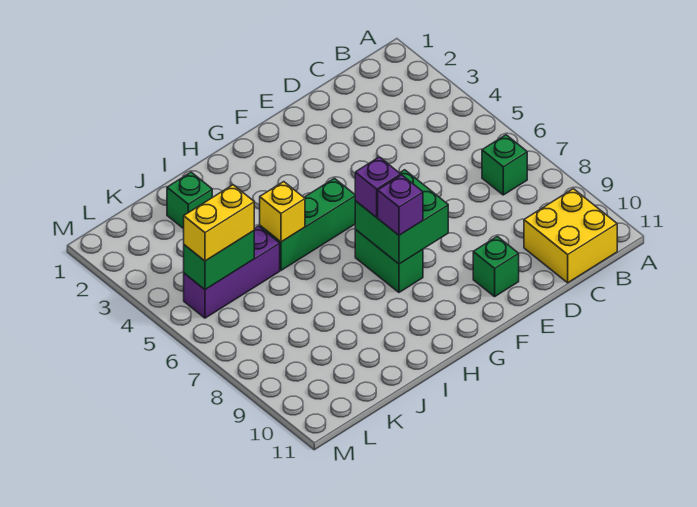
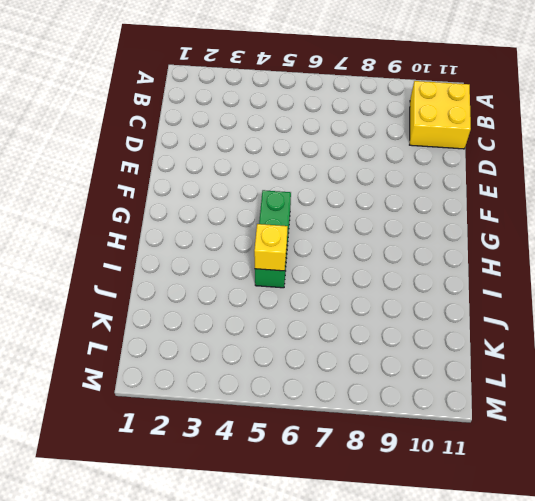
none -> green brick B7 level 1
none -> green brick E10 level 1
none -> green brick G7:G8 level 1

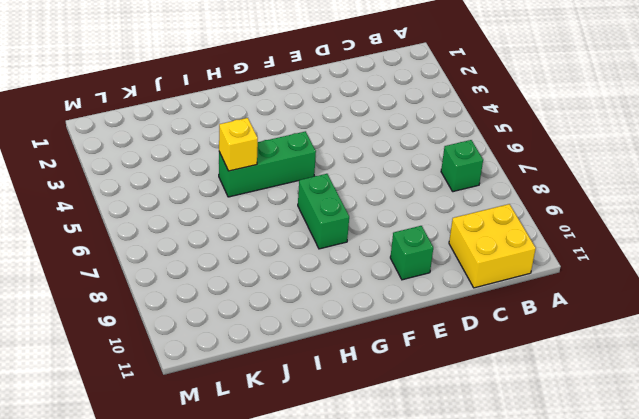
none -> green brick J2 level 1
none -> purple brick J5:L5 level 1
none -> green brick F7:G8 level 2

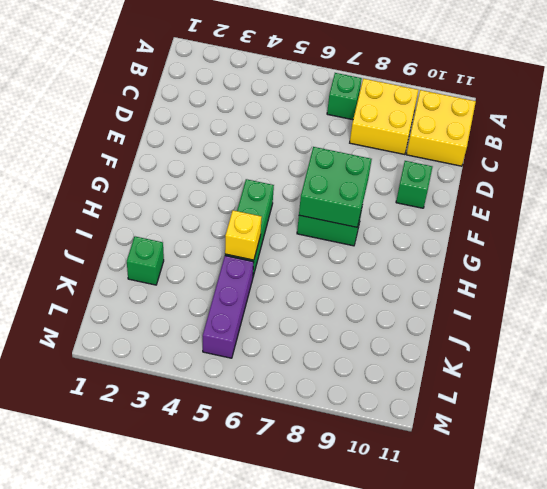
yellow brick B8:C9 level 1 -> none
none -> green brick K5:L5 level 2
none -> purple brick G7 level 3
none -> purple brick G8 level 3

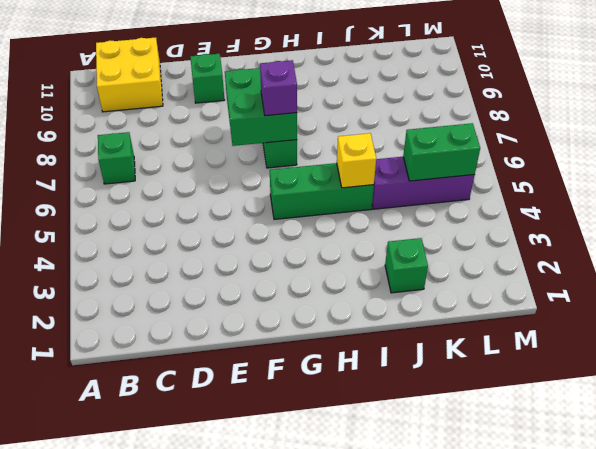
none -> purple brick G8 level 3
none -> yellow brick K5:L5 level 3

